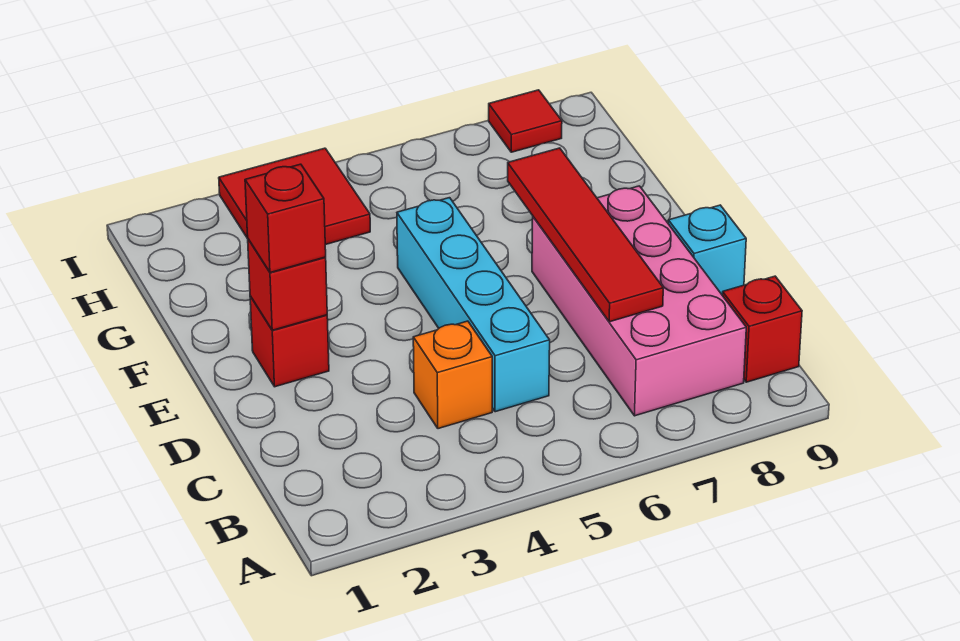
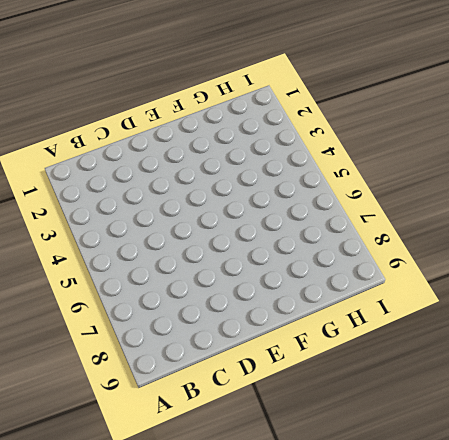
none -> pink brick B7:E8 level 1
none -> red brick B9 level 1

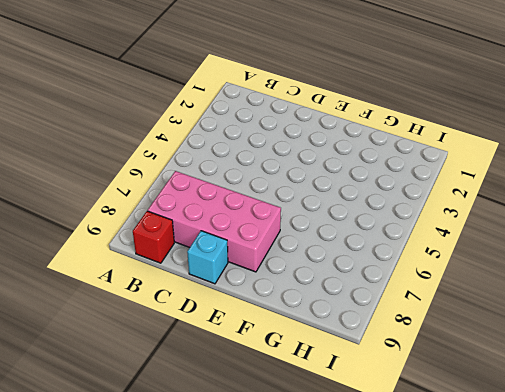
none -> orange brick C4 level 1
none -> cyan brick C5:F5 level 1

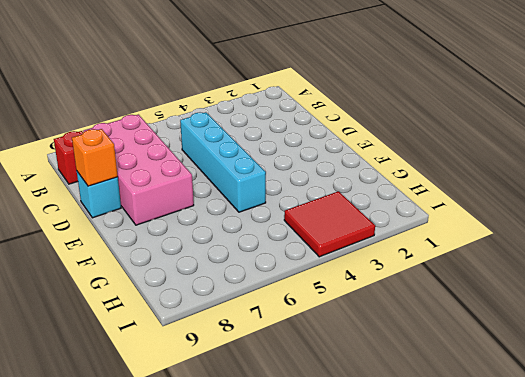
orange brick D9 level 2 -> orange brick C4 level 1
none -> red brick E2 level 1
none -> red tile I8 level 1

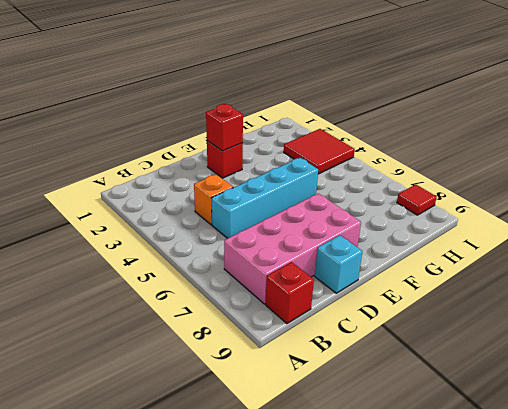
none -> red tile C7:F7 level 2
none -> red brick E2 level 3

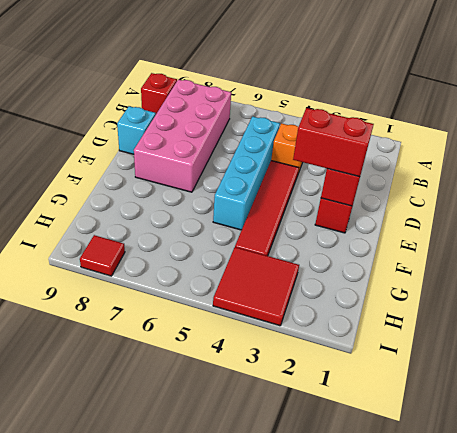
red tile D4:G4 level 1 -> red tile C7:F7 level 2
red brick E2:E3 level 3 -> red brick E2 level 3

